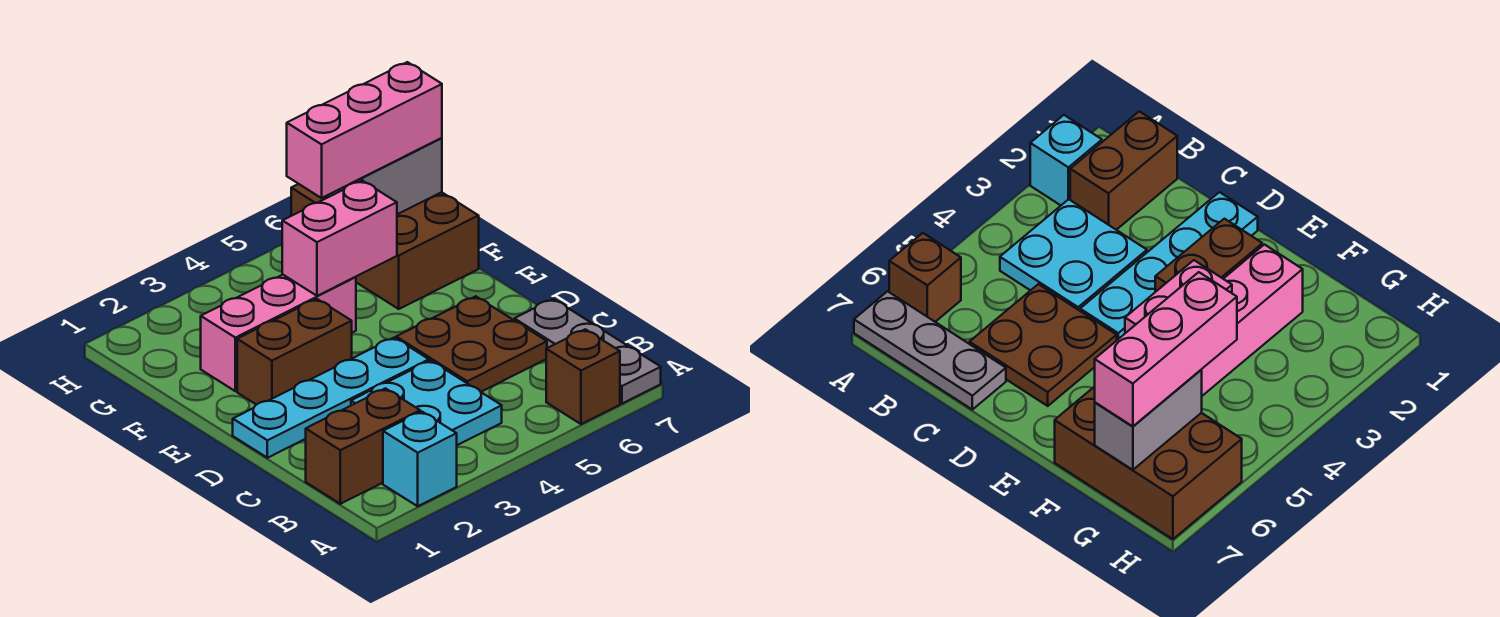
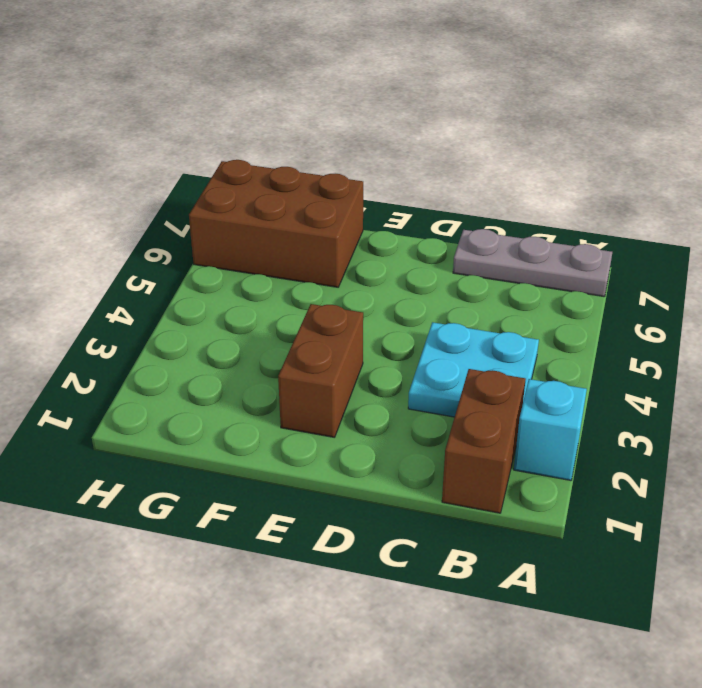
none -> brown brick A6 level 1
none -> brown plate C5:D6 level 1
none -> cyan plate D1:D4 level 1

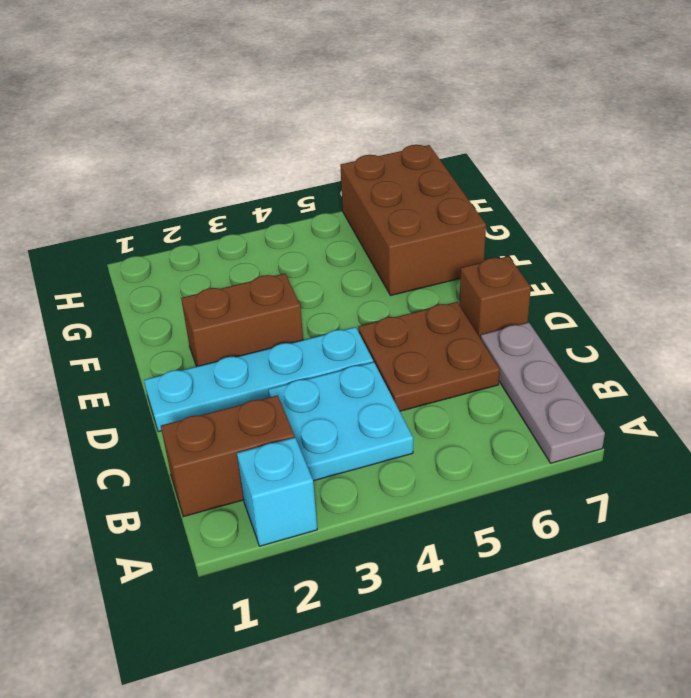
brown brick D7 level 1 -> brown brick A6 level 1
none -> pink brick F2:F4 level 1
none -> pink brick F4:F5 level 2
none -> grey brick G6:G7 level 2

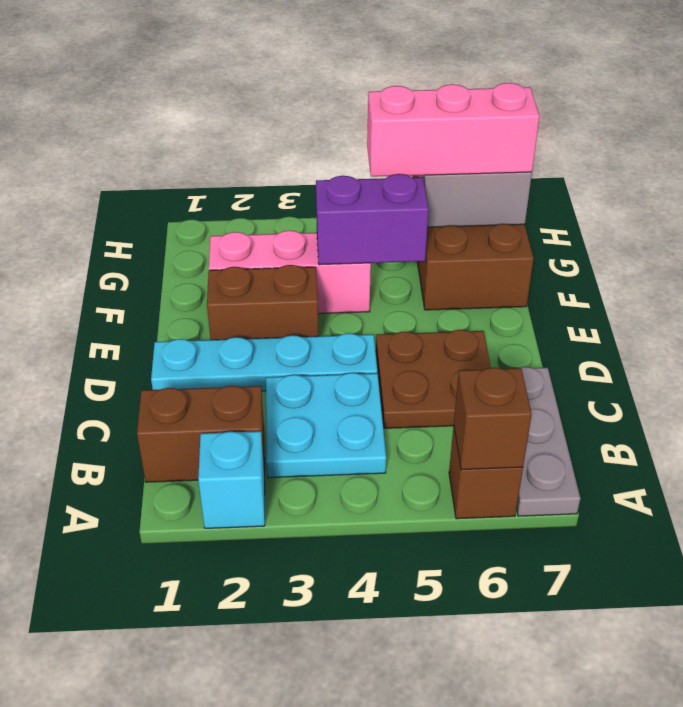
brown brick A6 level 2 -> none
purple brick F4:F5 level 2 -> pink brick F4:F5 level 2

